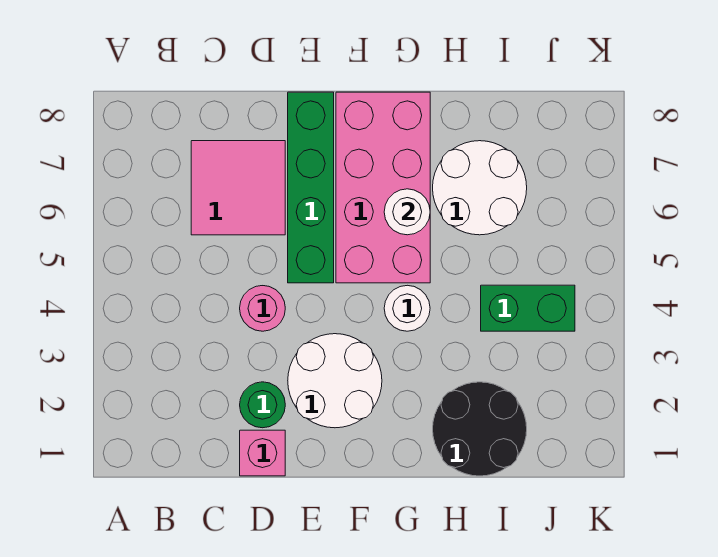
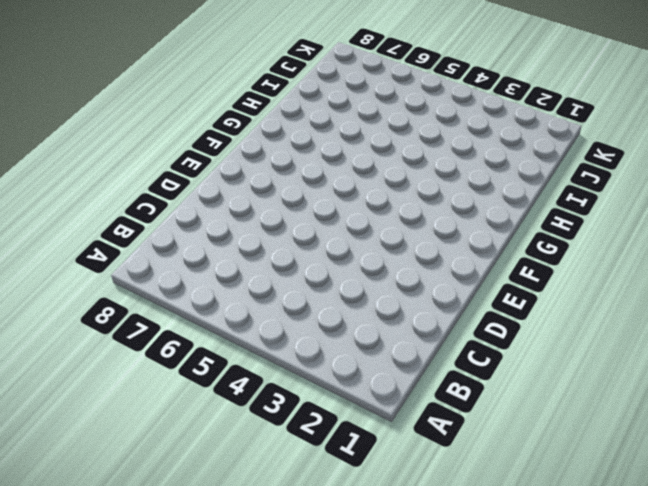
none -> pink tile C6:D7 level 1
none -> pink brick D1 level 1
none -> green round brick D2 level 1

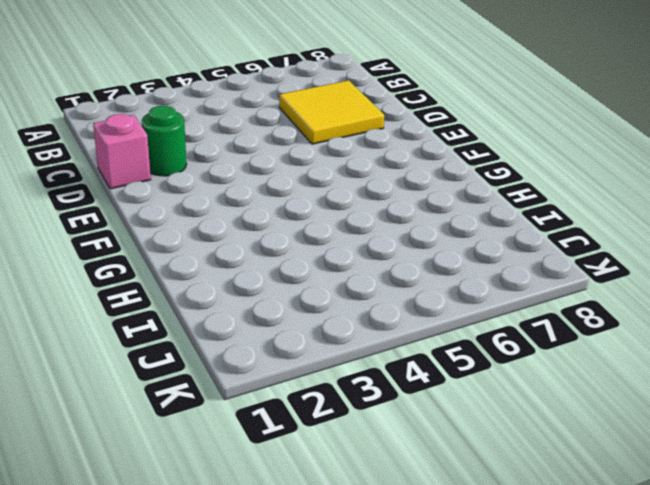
yellow tile C6:D7 level 1 -> pink tile C6:D7 level 1
none -> pink round brick D4 level 1
none -> white round brick E2:F3 level 1
none -> green brick E5:E8 level 1

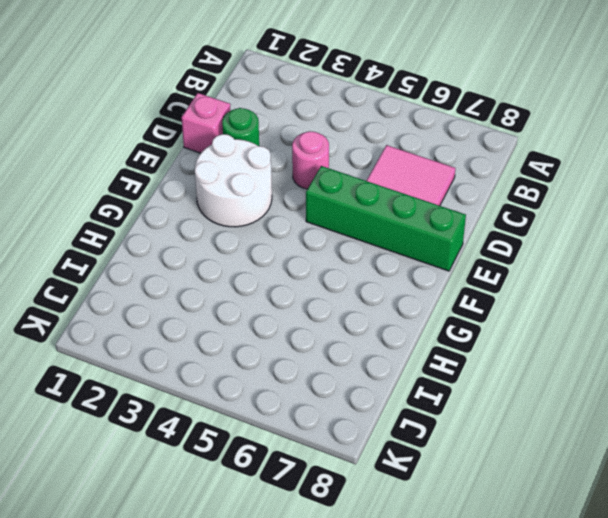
none -> pink brick F5:G8 level 1
none -> white round brick G4 level 1
none -> black round brick H1:I2 level 1

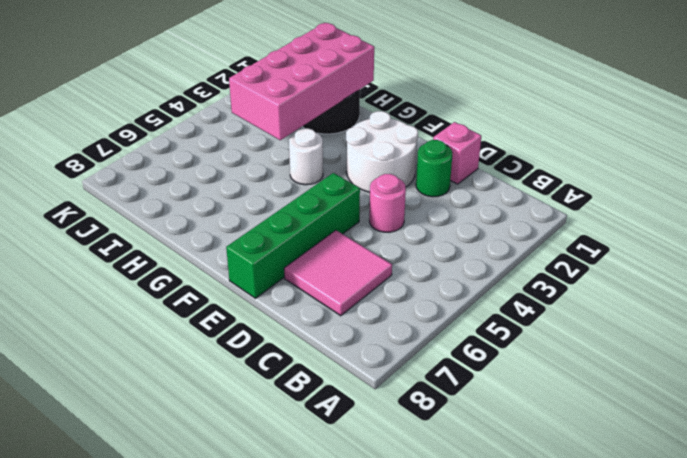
pink brick H1:I4 level 2 -> pink brick F5:G8 level 1
none -> white round brick H6:I7 level 1
none -> green brick I4:J4 level 1
none -> white round brick G6 level 2

